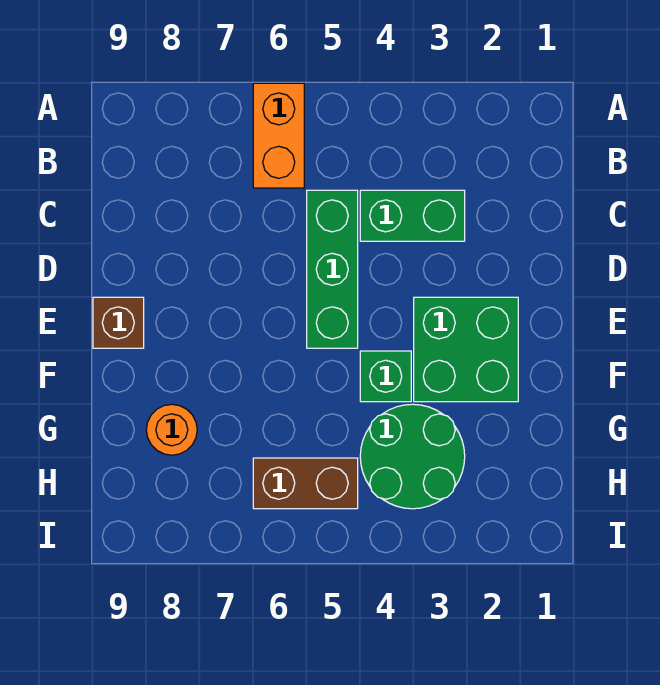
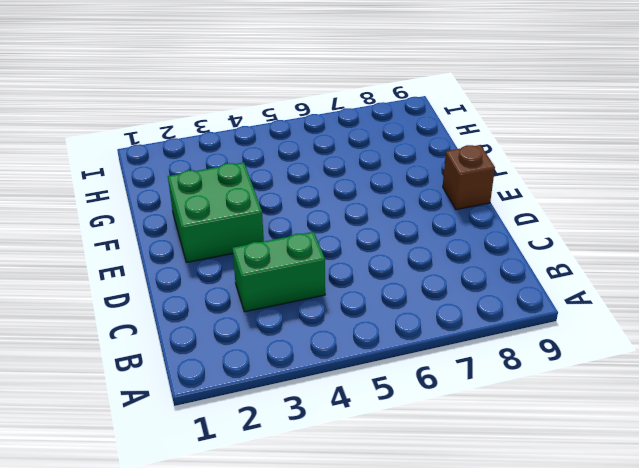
none -> orange brick A6:B6 level 1
none -> green brick C5:E5 level 1

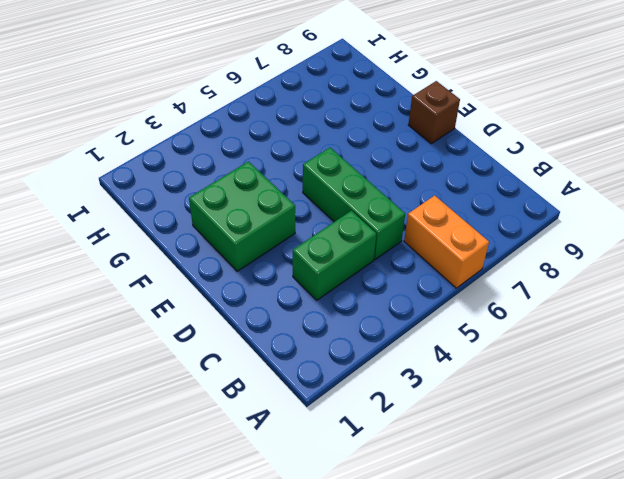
none -> green brick F4 level 1
none -> green round brick G3:H4 level 1

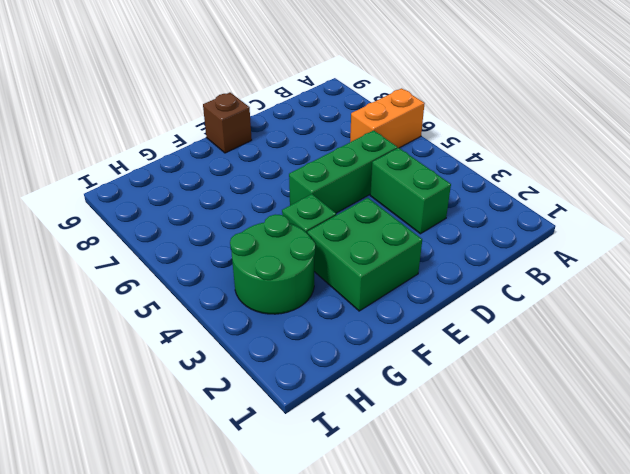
none -> orange round brick G8 level 1
none -> brown brick H5:H6 level 1

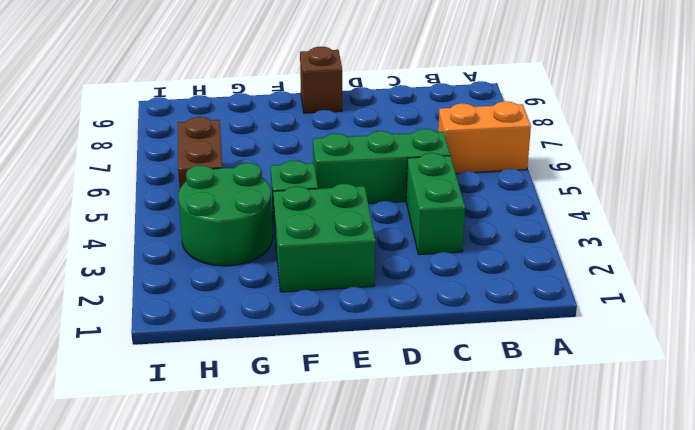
none -> orange round brick G8 level 1

